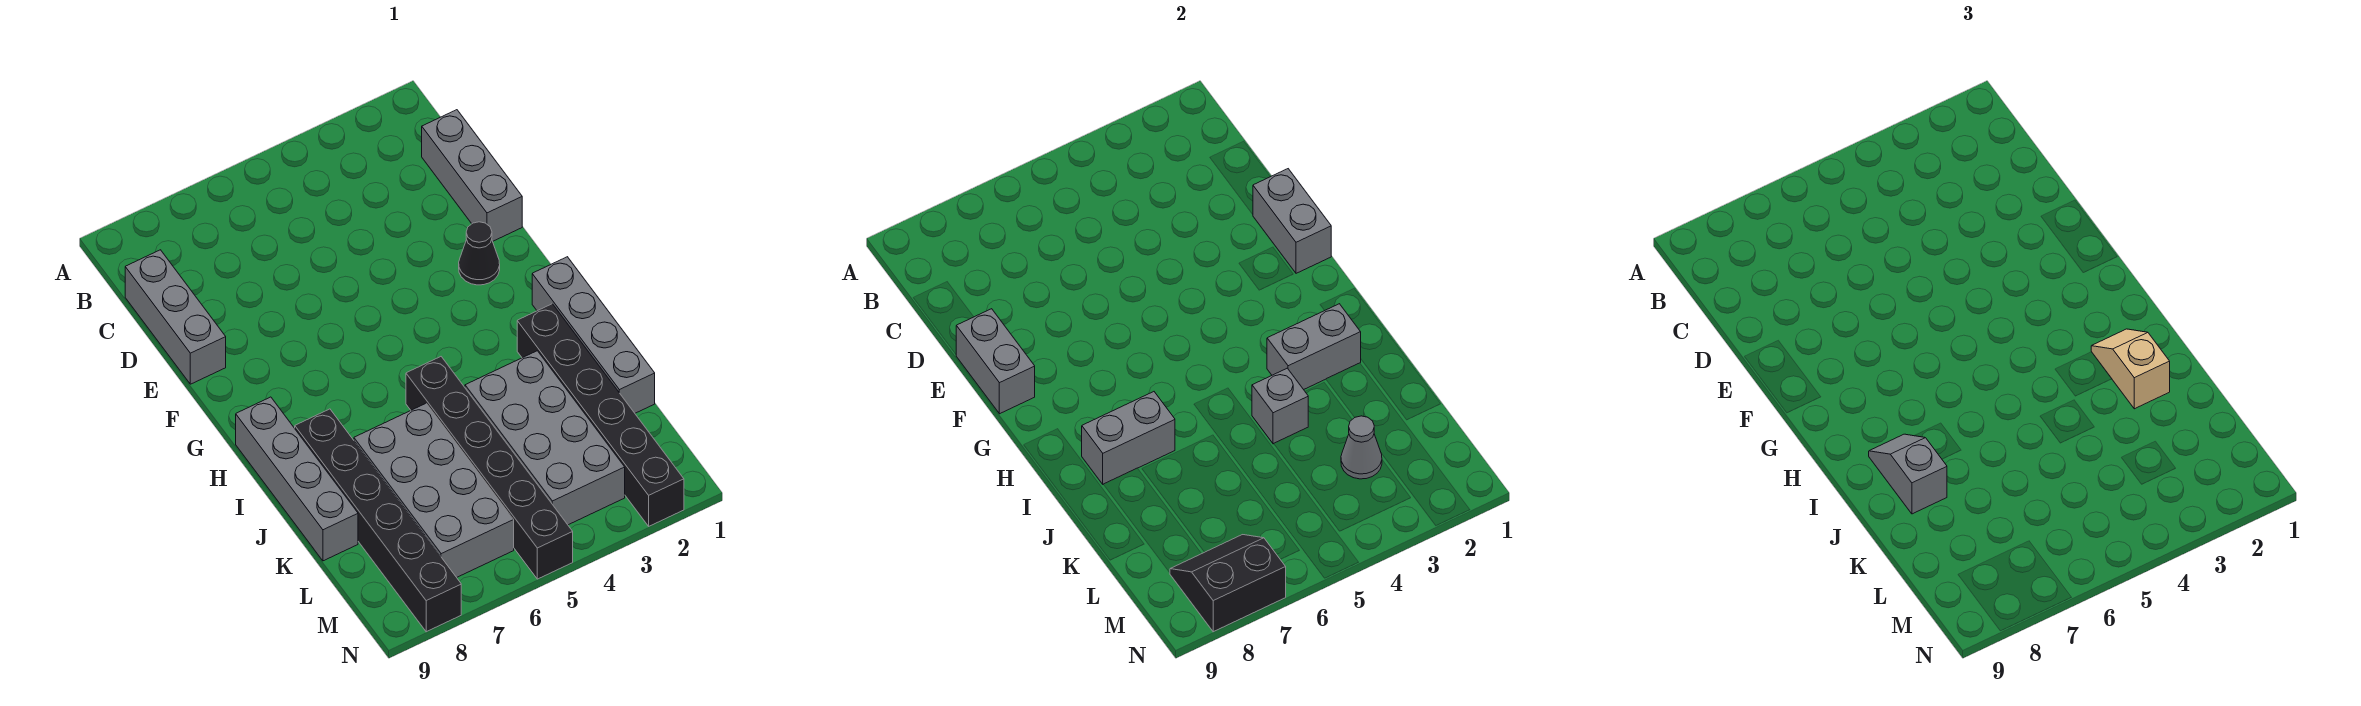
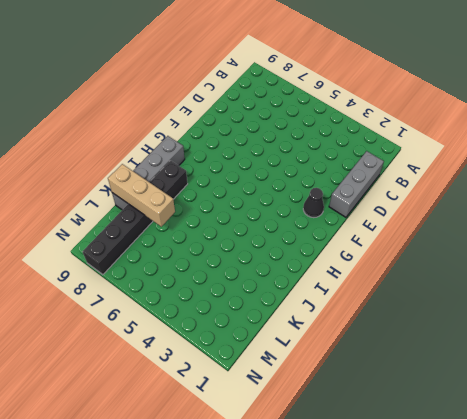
tan brick K7:K9 level 2 -> none
none -> grey brick C9:E9 level 1
none -> grey brick H1:K1 level 1
none -> black brick I2:N2 level 1

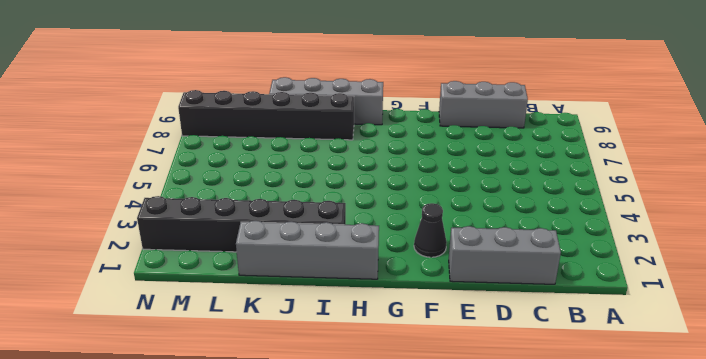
none -> black brick I5:N5 level 1
none -> grey brick J3:M4 level 1
none -> grey brick J6:M7 level 1

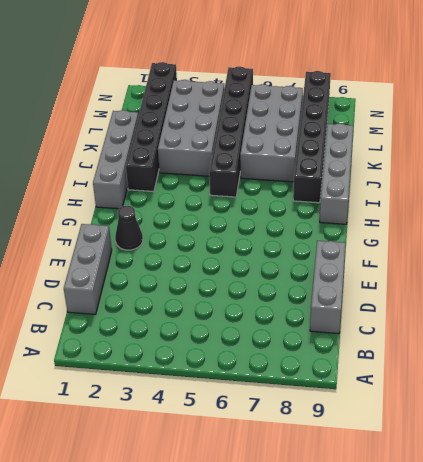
none -> grey brick E1:F1 level 2
none -> grey brick E9:F9 level 2
none -> grey brick I2:I3 level 2

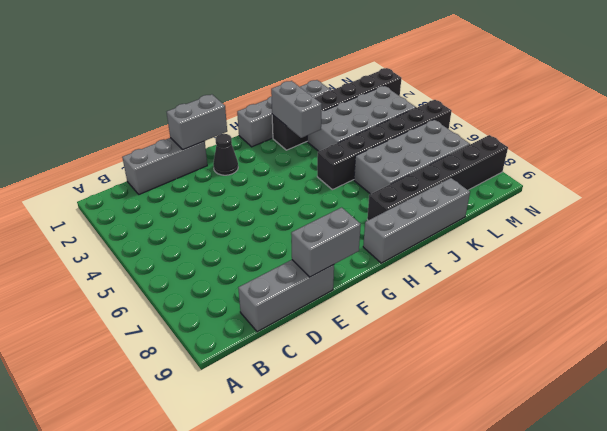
none -> grey brick I7:I8 level 2
none -> grey brick J4 level 2
none -> grey cone L3 level 2

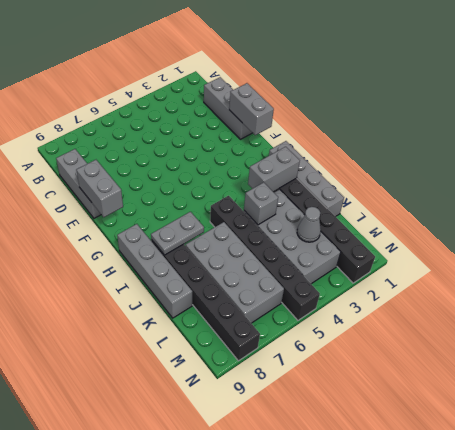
grey plate I7:I8 level 2 -> grey brick I7:I8 level 2
none -> black cone F2 level 1
none -> black slope M7:N8 level 2 top N
none -> tan slope I2:J2 level 3 top J

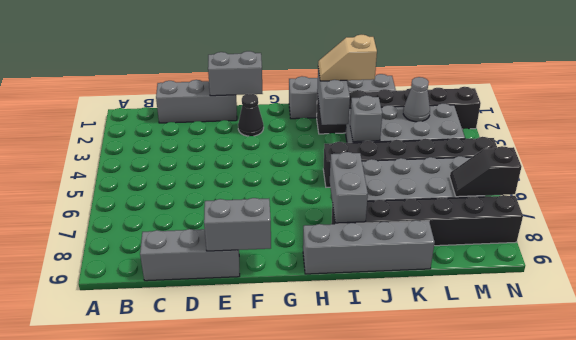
black slope M7:N7 level 2 top N -> black slope M7:N8 level 2 top N
none -> grey slope I8:J8 level 3 top J

